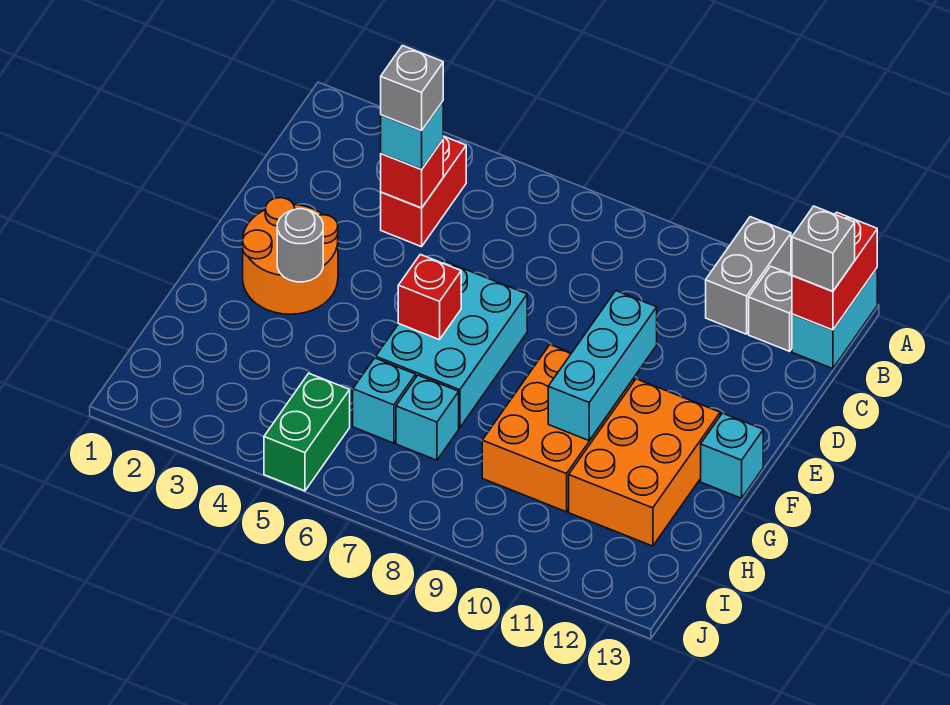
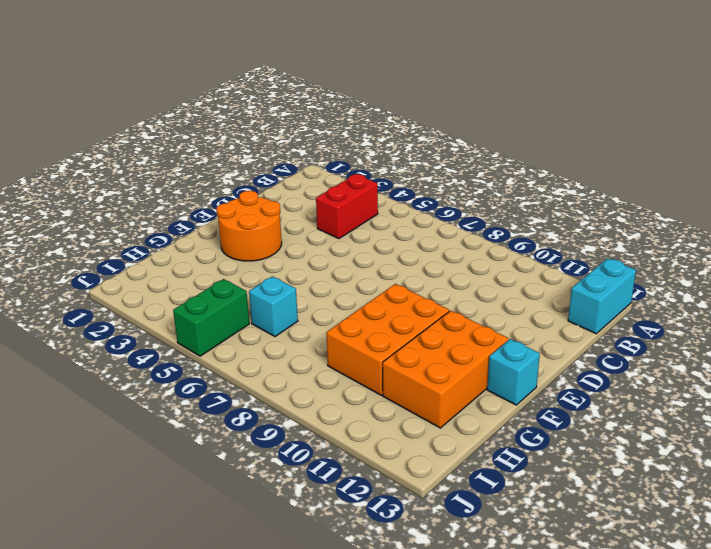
none -> grey brick A11:B11 level 1
none -> grey brick B12 level 1
none -> cyan brick E6:G7 level 1

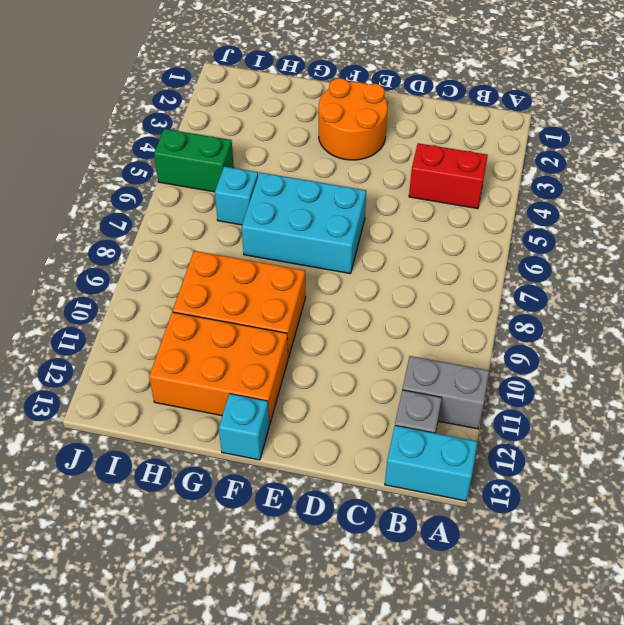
none -> cyan brick H7 level 1
none -> red brick A13:B13 level 2
none -> red brick C4 level 2

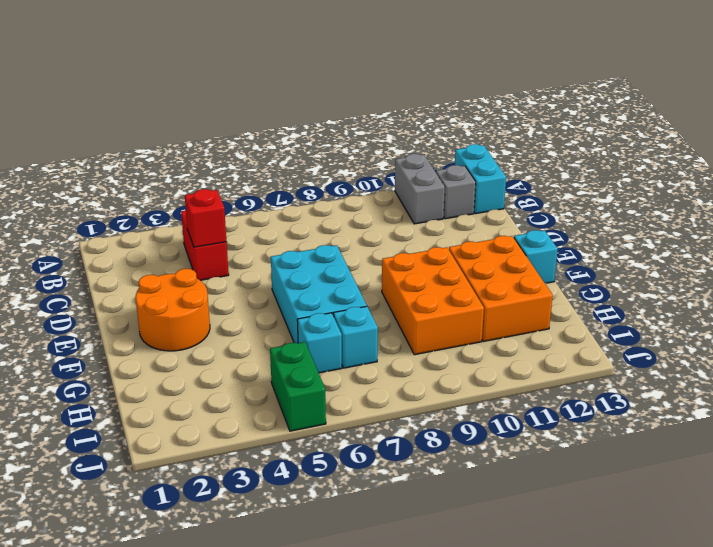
none -> red brick A13:B13 level 2
none -> cyan brick E10:G10 level 2
none -> grey round brick F3 level 2

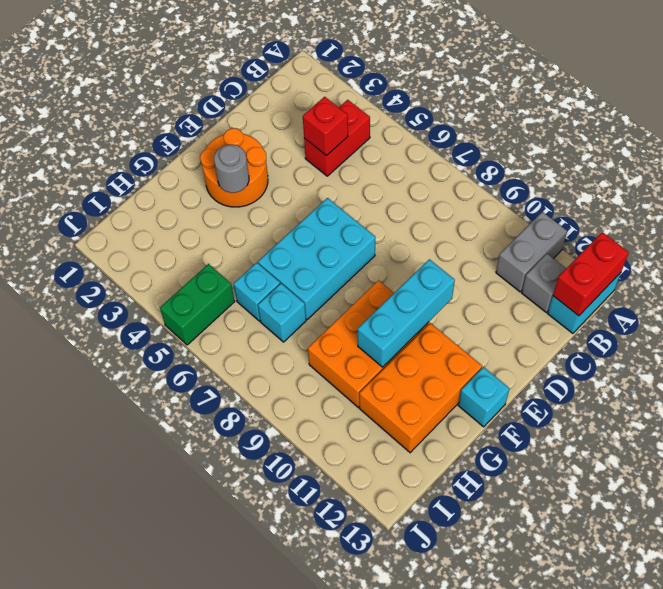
none -> red brick F6 level 2
none -> grey brick B13 level 3
none -> cyan brick C4 level 3

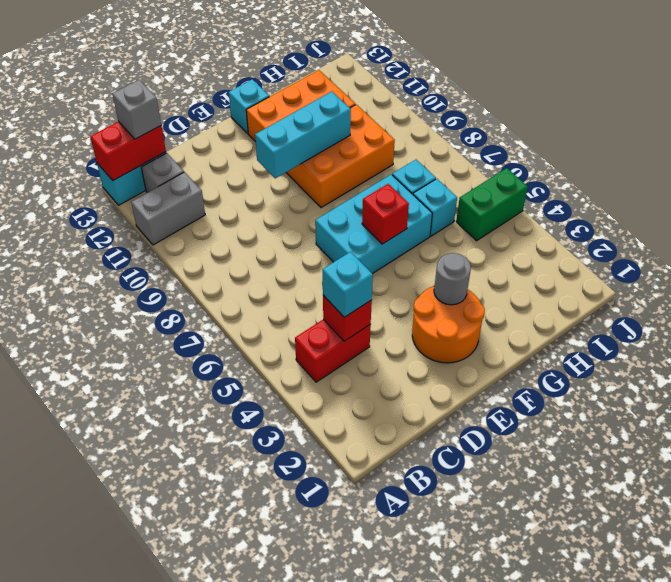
none -> grey brick C4 level 4

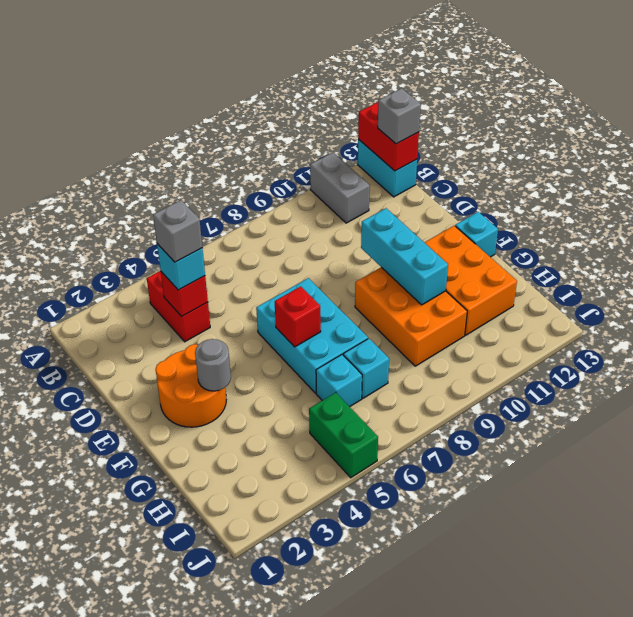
none -> grey brick B12 level 1

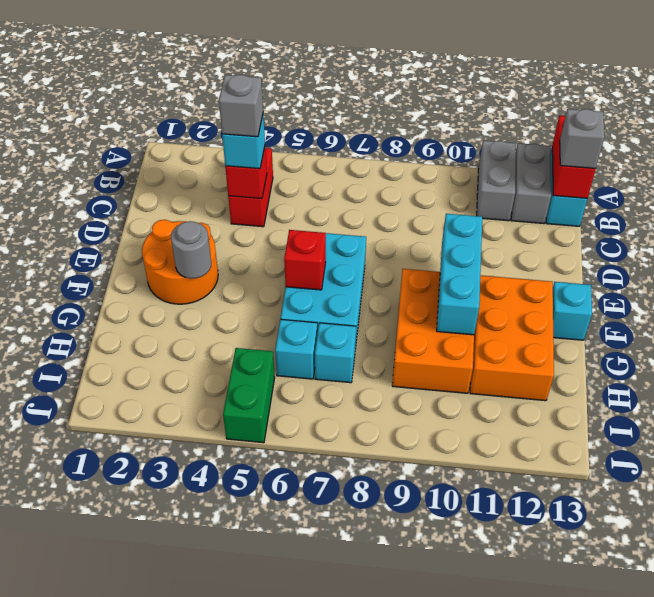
grey brick A12:B12 level 1 -> grey brick B12 level 1

